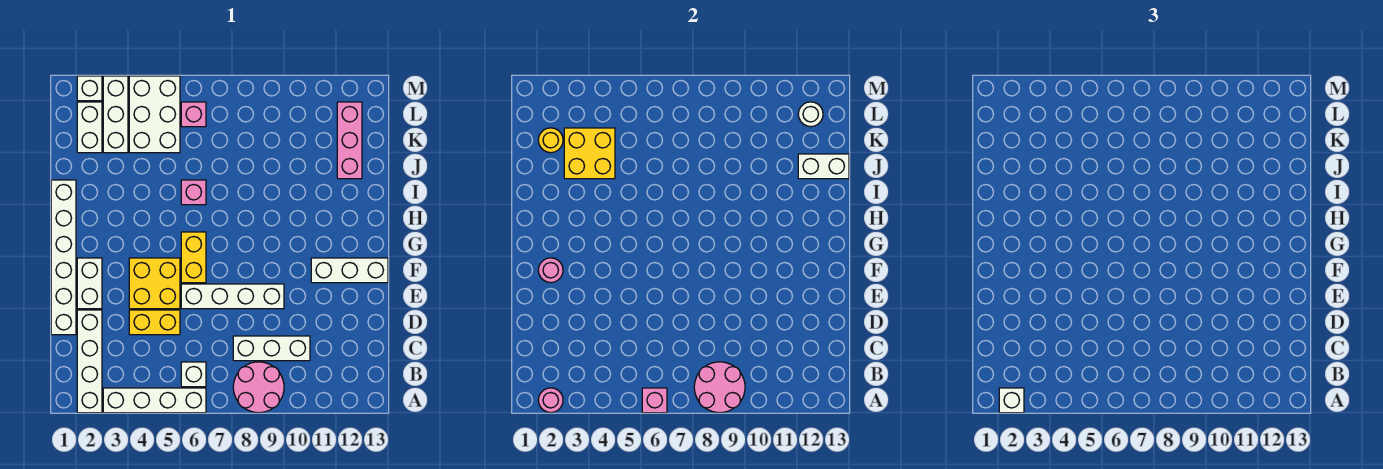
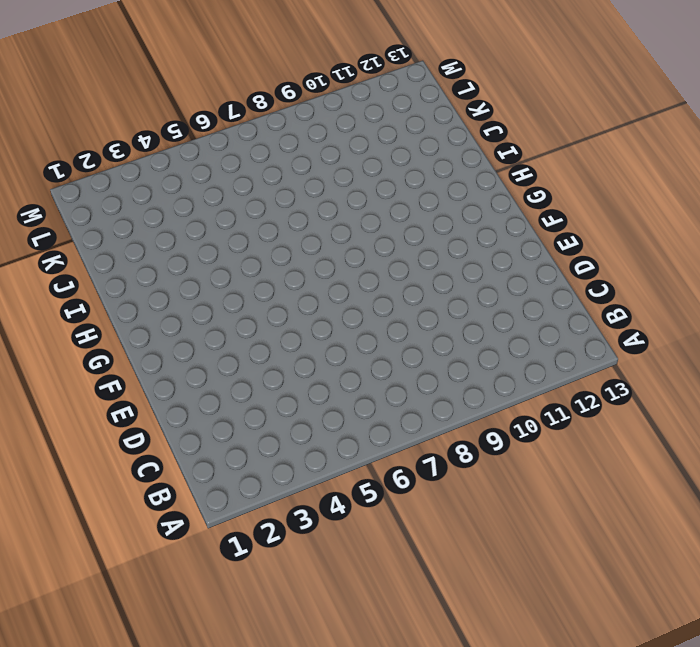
none -> white brick A2:D2 level 1
none -> white brick A3:A6 level 1
none -> pink round brick A8:B9 level 1

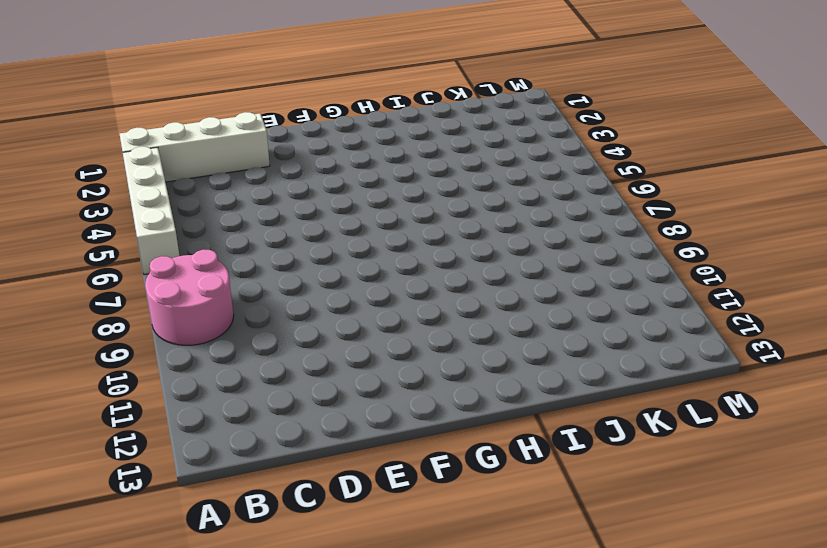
none -> white brick B6 level 1
none -> white brick C8:C10 level 1
none -> white brick D1:I1 level 1

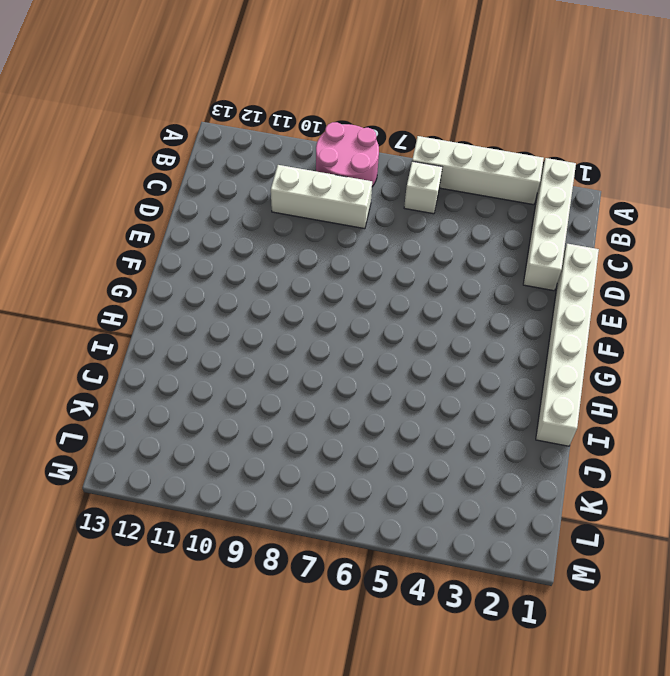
none -> yellow brick D4:D5 level 1
none -> white brick E2:F2 level 1
none -> yellow brick E4:F5 level 1

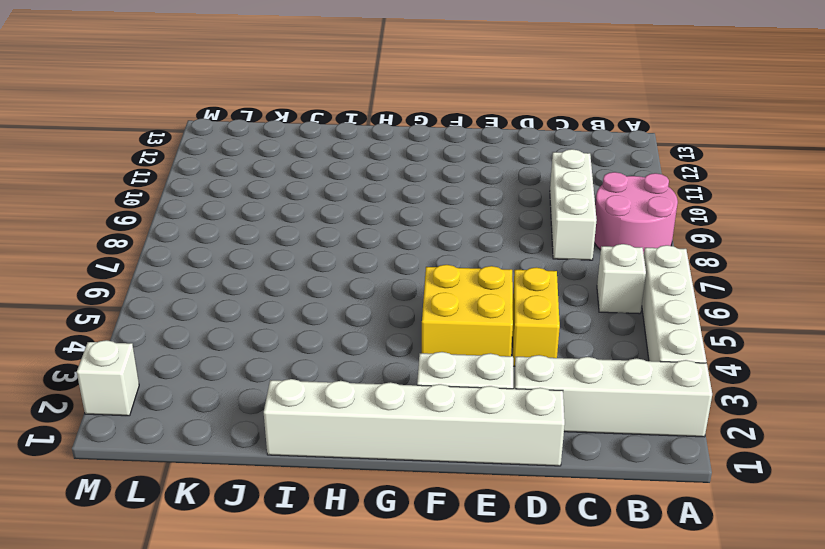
none -> white brick E6:E9 level 1
none -> yellow brick F6:G6 level 1
none -> white brick F11:F13 level 1

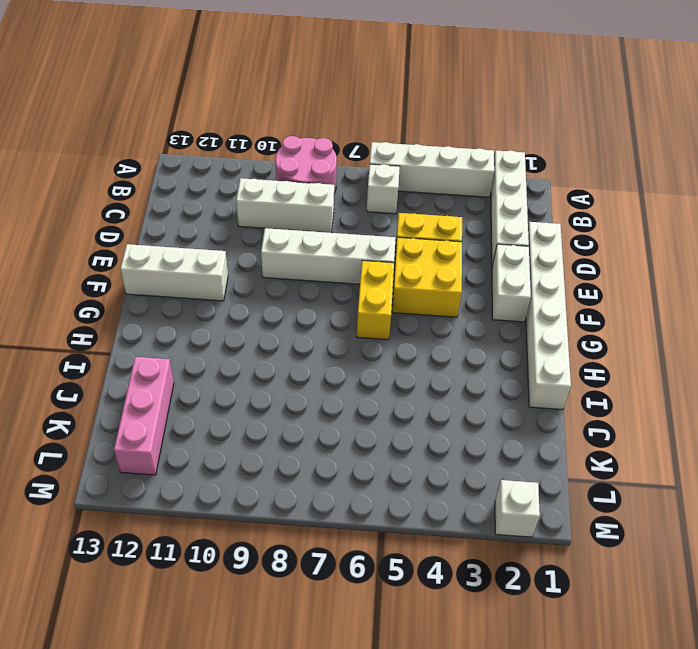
none -> pink brick I6 level 1
none -> white brick K2:L2 level 1
none -> white brick K3:M3 level 1

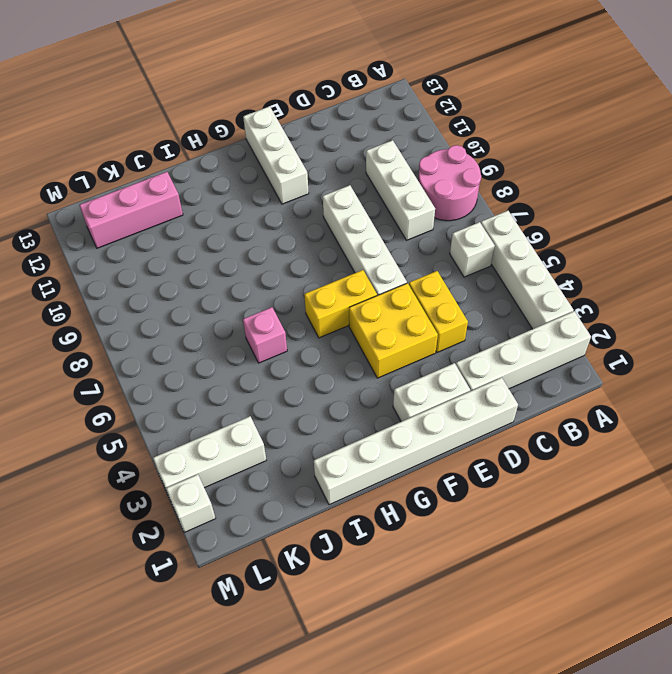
none -> white brick K2:L2 level 1
none -> white brick K4:M5 level 1
none -> pink brick L6 level 1

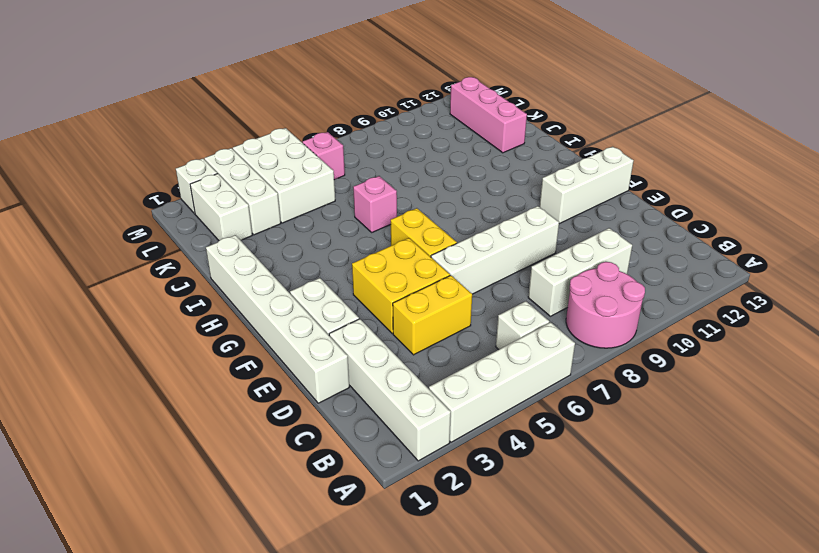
none -> pink round brick A2 level 2
none -> pink brick A6 level 2
none -> pink round brick A8:B9 level 2

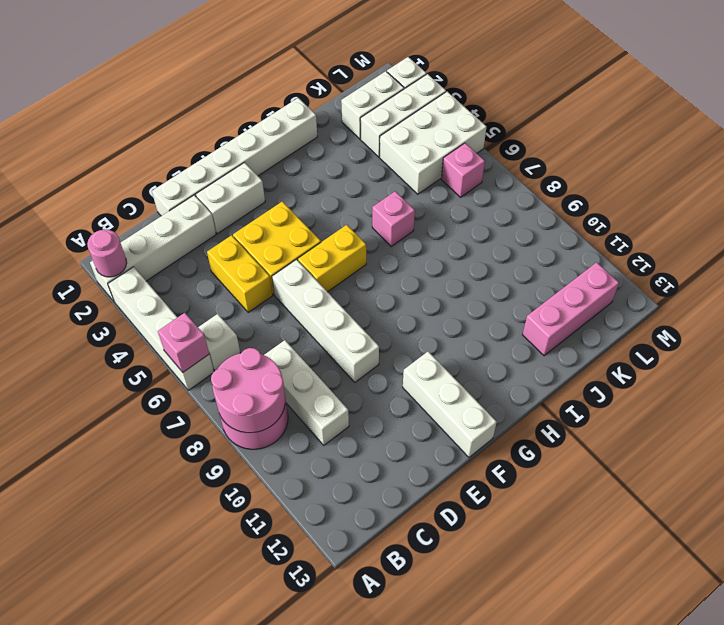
none -> pink round brick F2 level 2
none -> yellow brick J3:K4 level 2
none -> white brick J12:J13 level 2

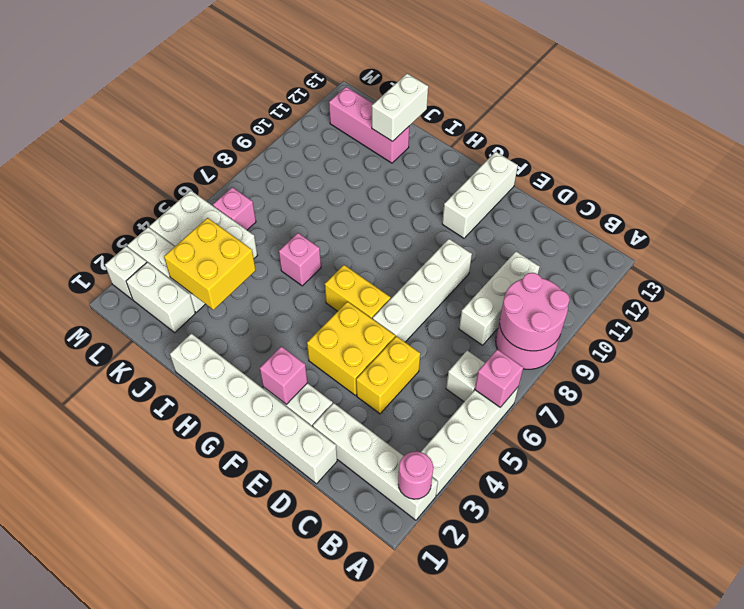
pink brick F2 level 2 -> pink round brick F2 level 2
none -> yellow round brick K2 level 2
none -> white round brick L12 level 2
none -> white brick A2 level 3

